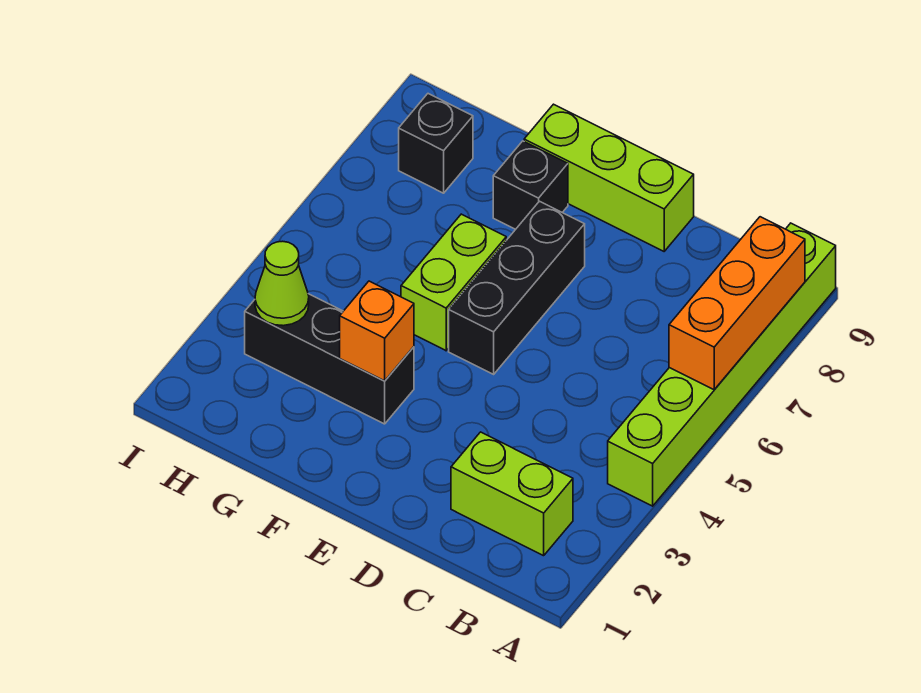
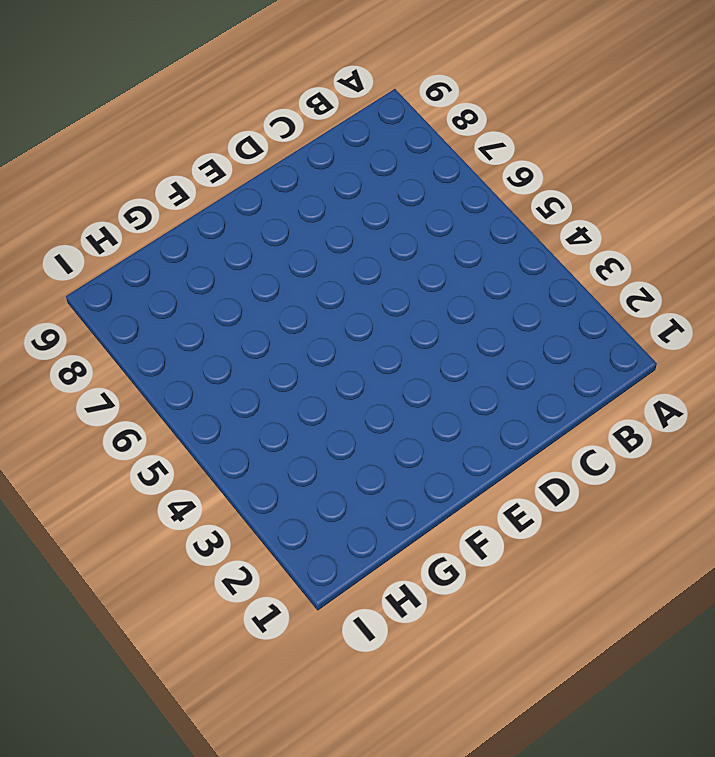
none -> lime brick A4:A9 level 1
none -> lime brick B2:C2 level 1

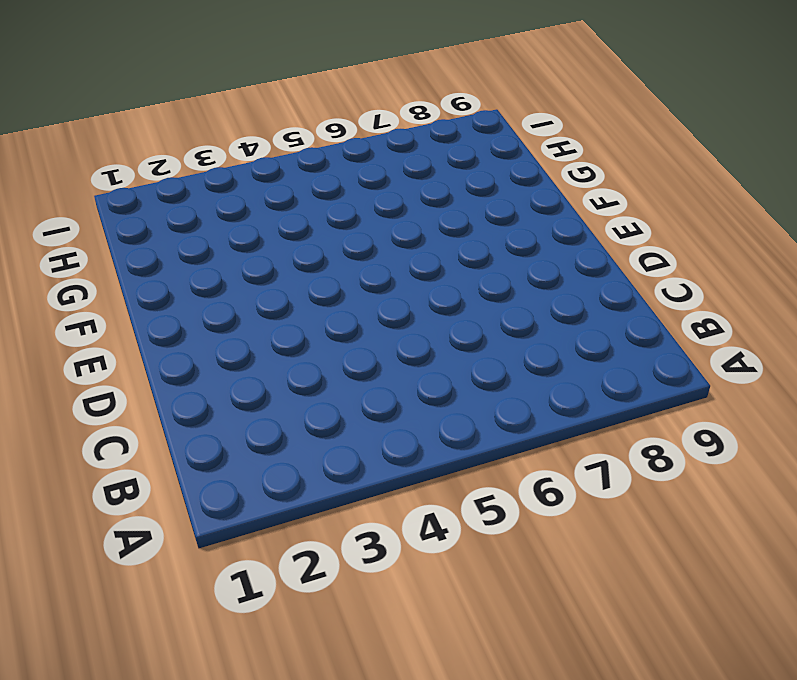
none -> lime brick A4:A9 level 1
none -> lime brick B2:C2 level 1

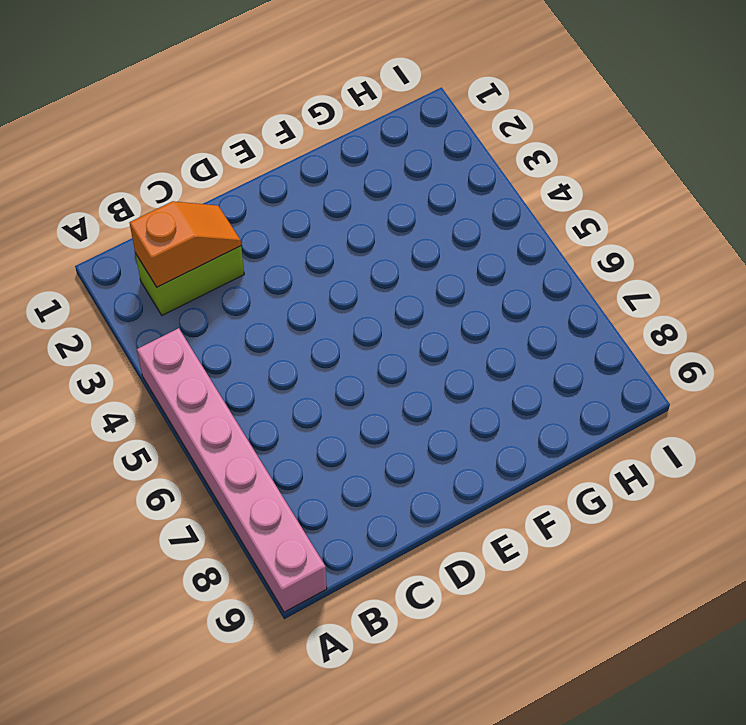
pink brick A4:A9 level 1 -> lime brick A4:A9 level 1
orange slope B2:C2 level 2 top B -> none
none -> lime brick D9:F9 level 1
none -> black brick E5:E7 level 1

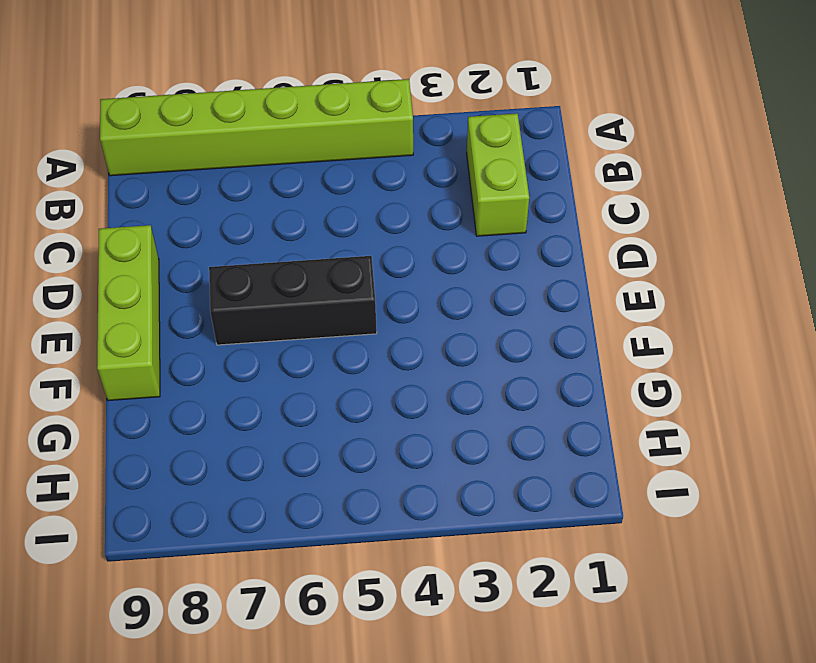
none -> black brick F3:H3 level 1
none -> lime brick F5:F6 level 1

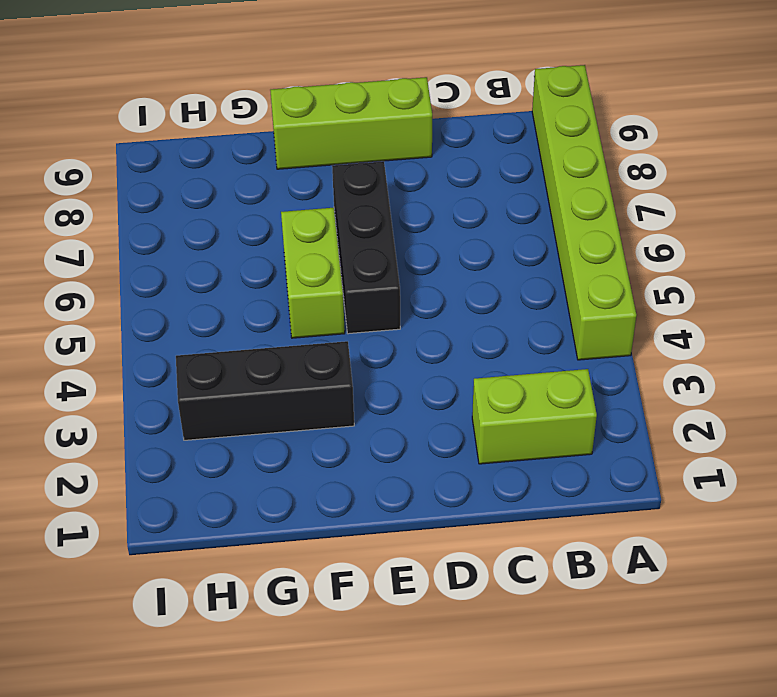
none -> black brick F8 level 1
none -> black brick H8 level 1

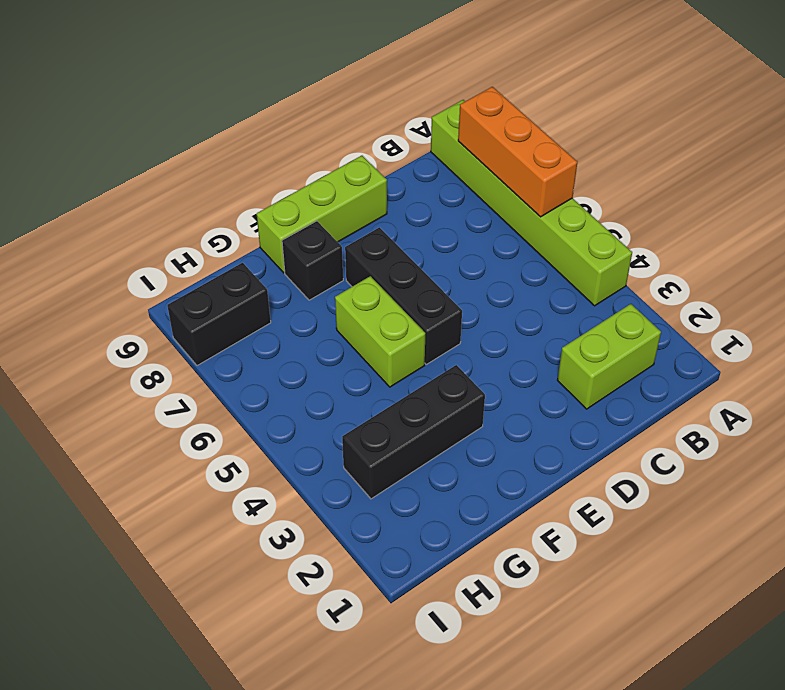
black brick H8:I8 level 1 -> black brick H8 level 1
none -> orange brick F3 level 2
none -> lime cone H3 level 2

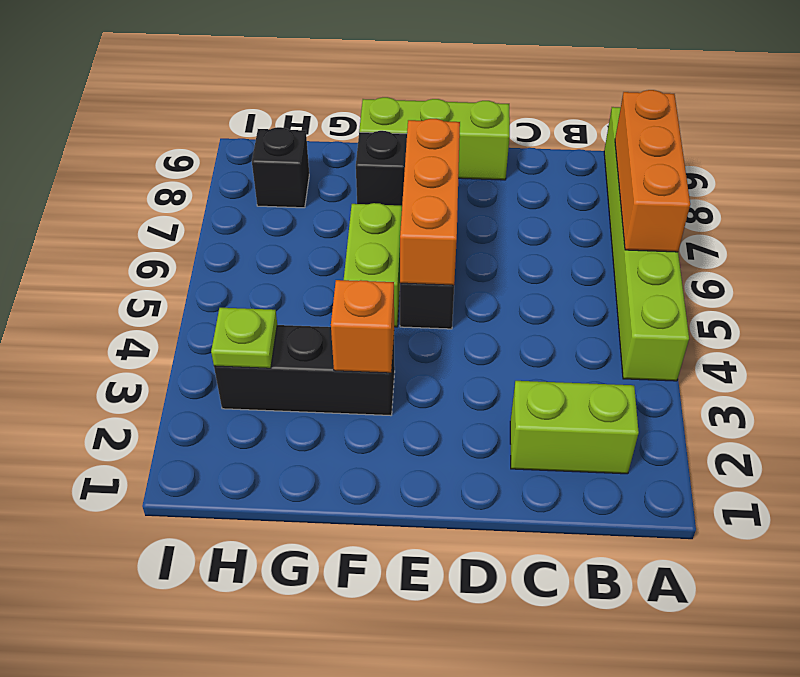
orange brick E5:E7 level 2 -> none
lime plate H3 level 2 -> lime cone H3 level 2

